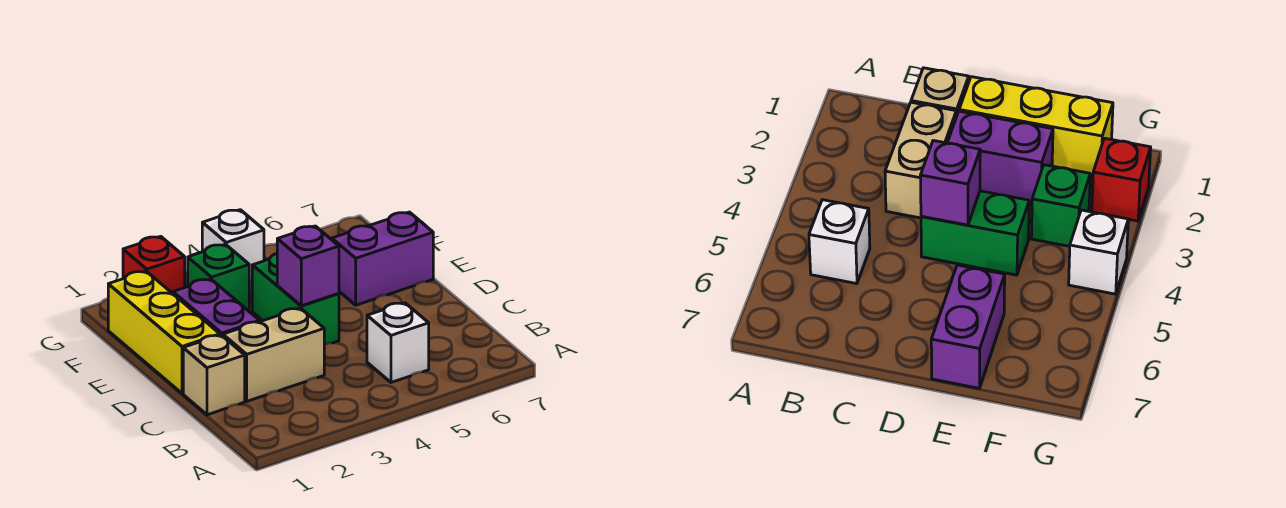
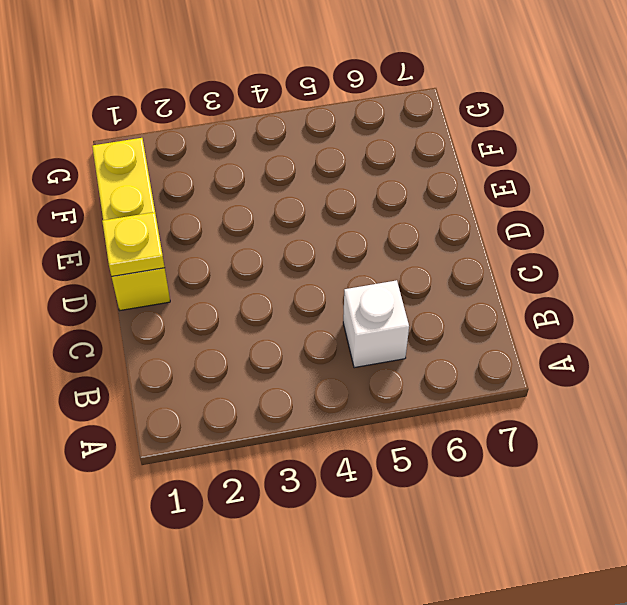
yellow plate D1 level 2 -> none
none -> tan brick C1 level 1
none -> tan brick C2:C3 level 1

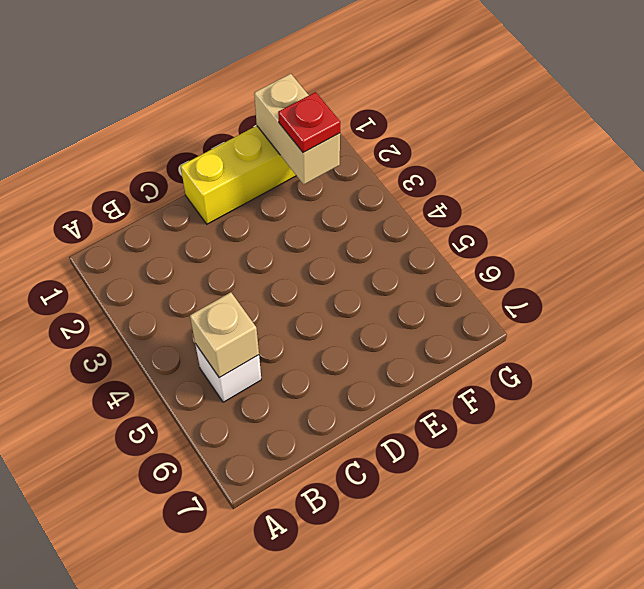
tan brick B5 level 2 -> tan brick C1 level 1
tan brick F1:F2 level 2 -> tan brick C2:C3 level 1
red plate F2 level 3 -> none
none -> purple brick D2:E2 level 1
none -> green brick D4:E4 level 1

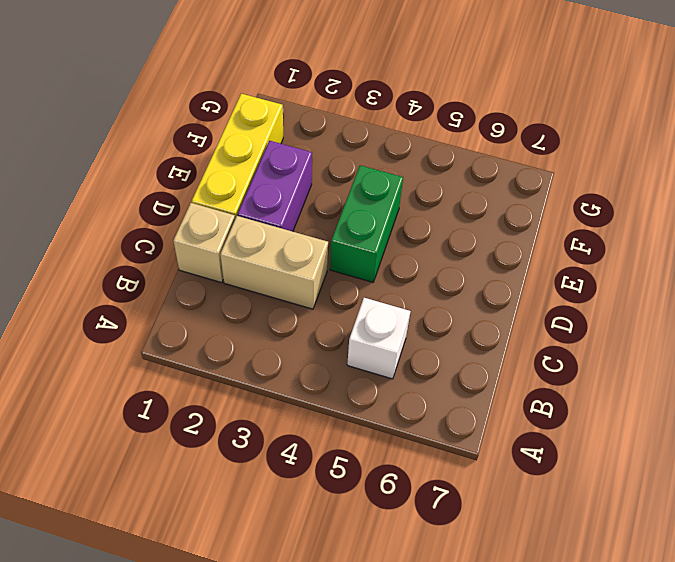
none -> purple brick E6:E7 level 1
none -> green brick F3 level 1

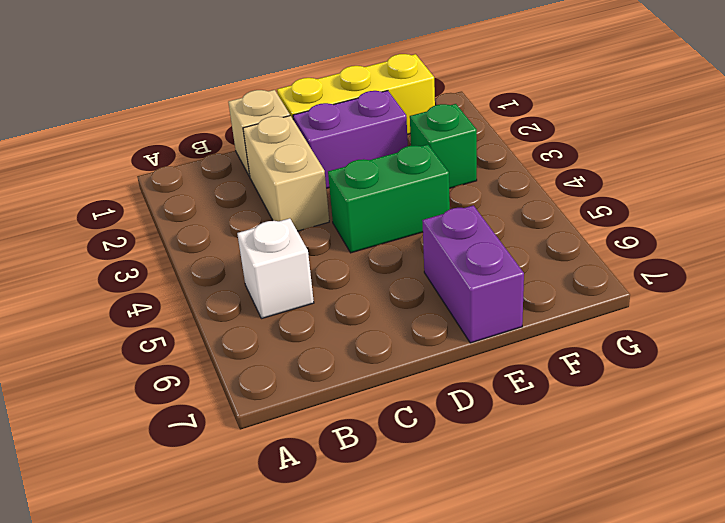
none -> red brick G2 level 1
none -> white brick G4 level 1

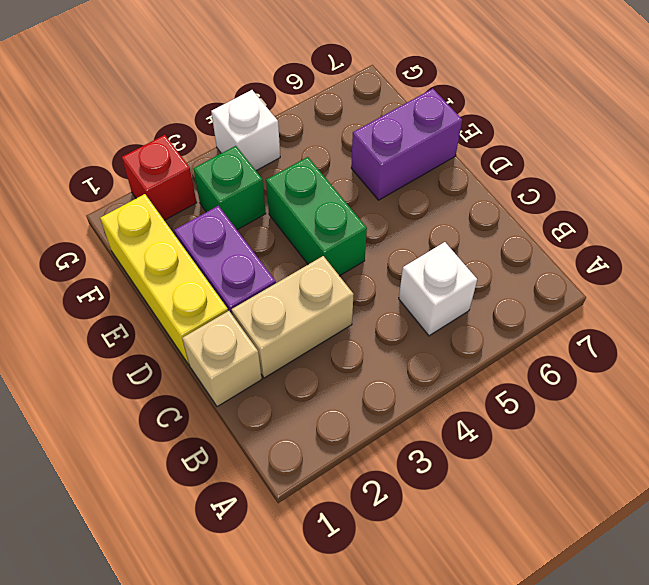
none -> purple brick D4 level 2

